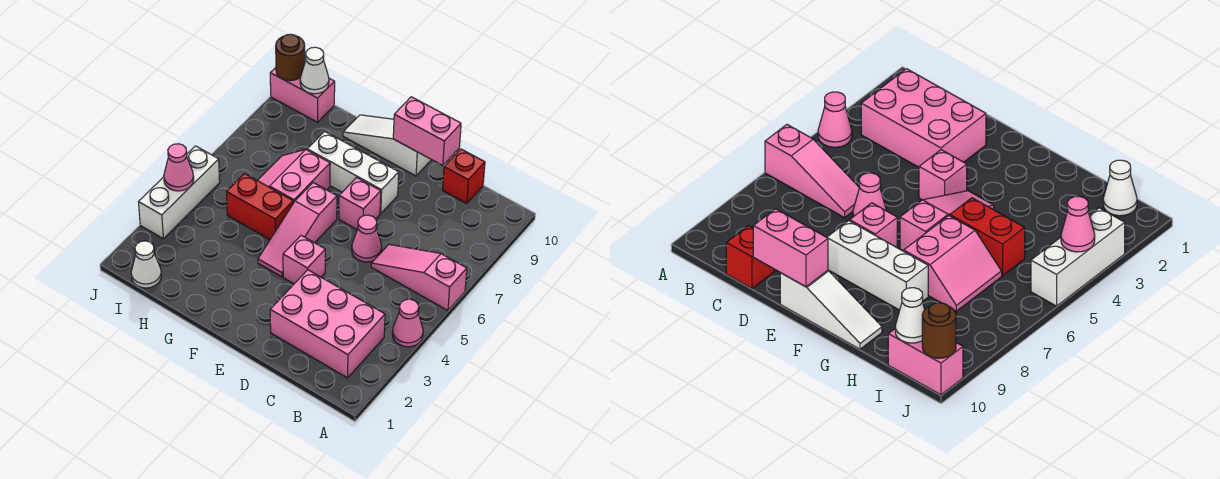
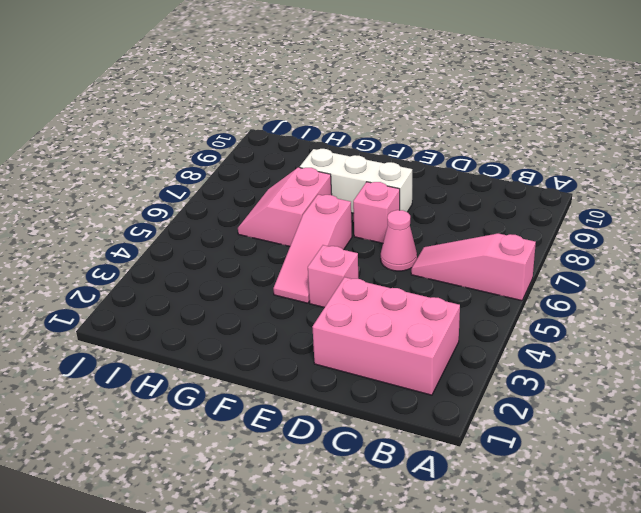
none -> pink cone A4 level 1
none -> red brick C10 level 1
none -> white slope E10:G10 level 1 top E

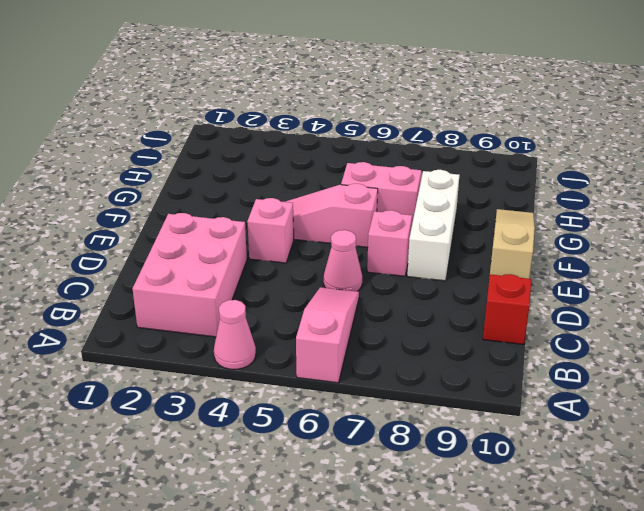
tan slope E10:G10 level 1 top E -> white slope E10:G10 level 1 top E
none -> red brick G5:H5 level 1
none -> white cone I1 level 1
none -> pink brick I10:J10 level 1

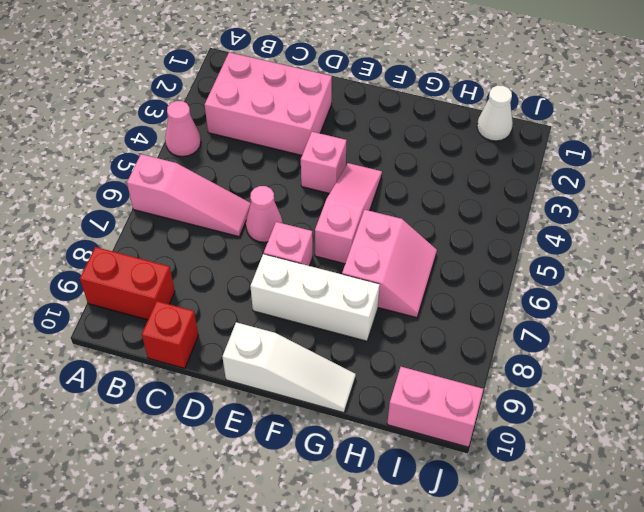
red brick A9:B9 level 1 -> red brick G5:H5 level 1
none -> white brick J3:J5 level 1
none -> pink brick D10:E10 level 2
none -> white cone I10 level 2

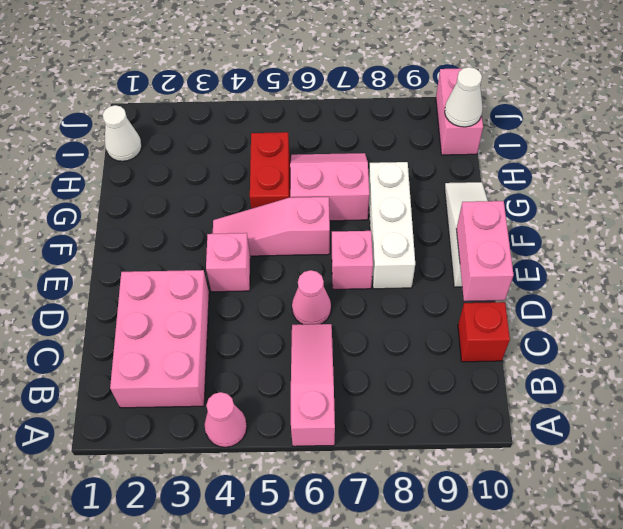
none -> white brick J3:J5 level 1
none -> pink cone J4 level 2
none -> brown round brick J10 level 2

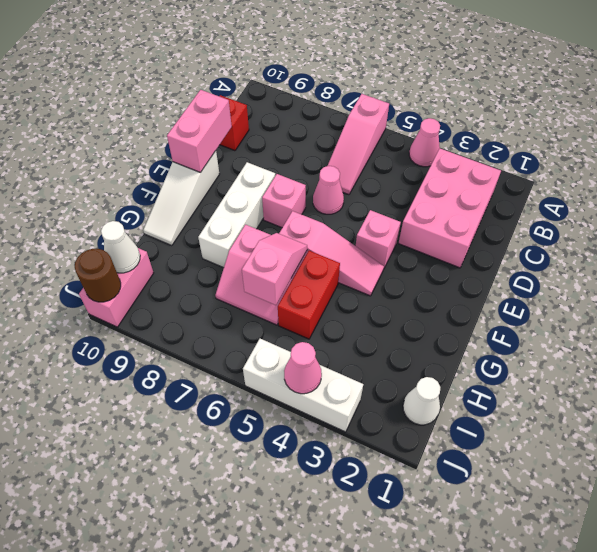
pink slope G6:H6 level 2 top H -> none

